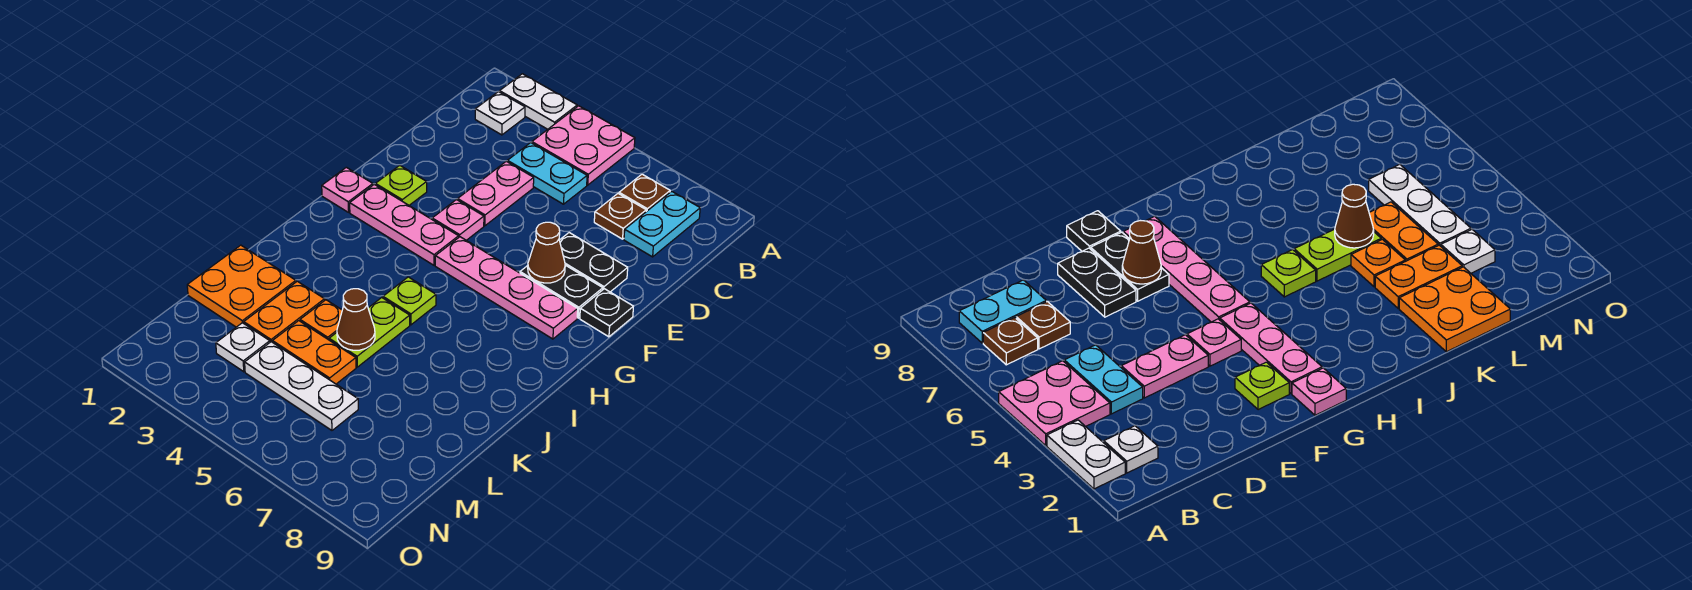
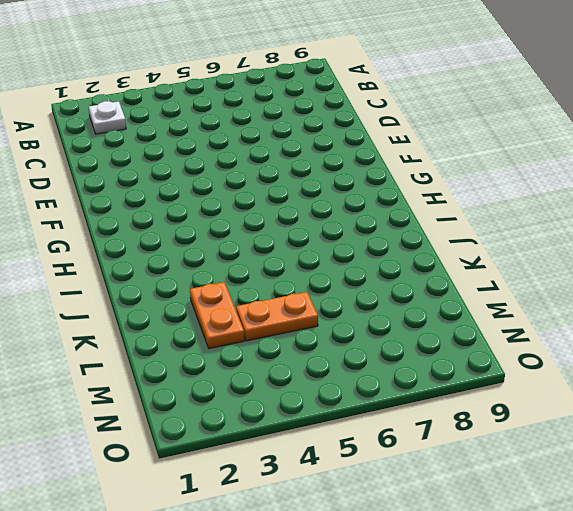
none -> white plate A2:A3 level 1
none -> pink plate A4:B5 level 1
none -> brown plate B7 level 1

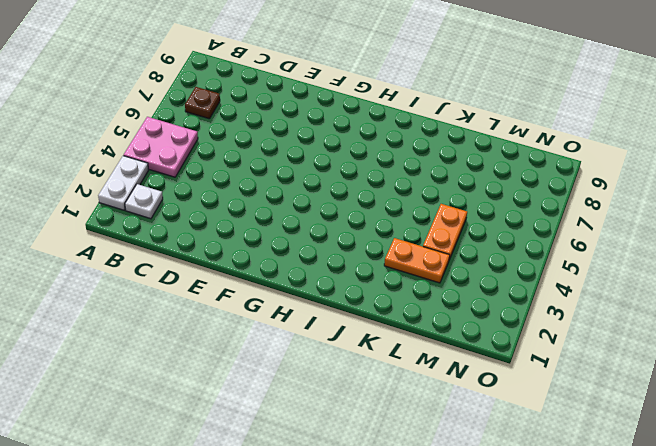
none -> cyan plate B8:C8 level 1
none -> cyan plate C4:C5 level 1
none -> brown plate C7 level 1

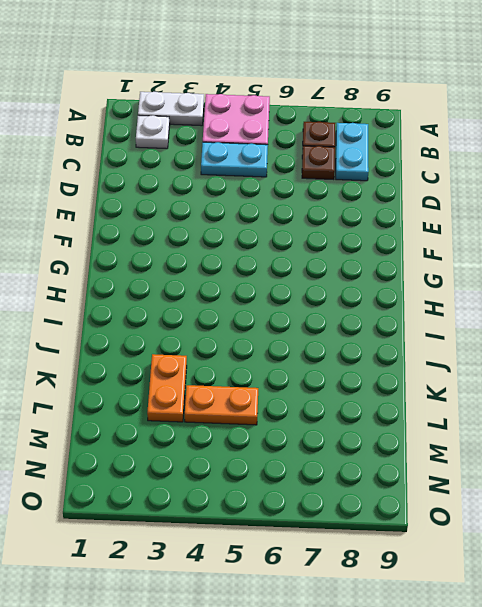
none -> pink plate D4:E4 level 1
none -> black plate E7:E8 level 1
none -> lime plate F2 level 1

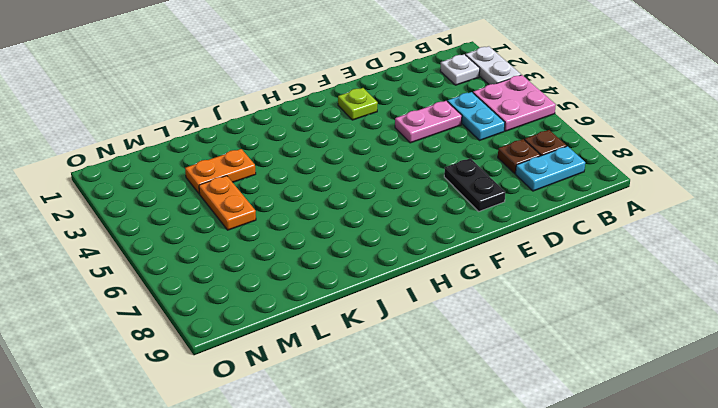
none -> pink plate F4 level 1
none -> black plate F7:F8 level 1
none -> black plate F9 level 1

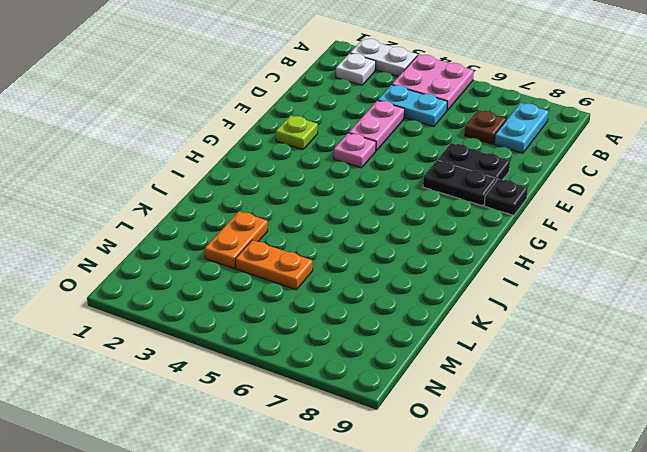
none -> brown plate B7 level 1
none -> pink plate G1 level 1
none -> pink plate G2:G4 level 1

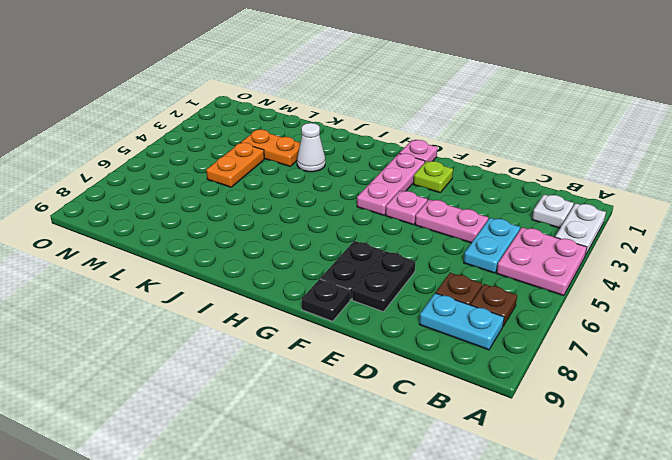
white cone J3 level 1 -> none
none -> pink plate G5:G8 level 1
none -> lime plate I5 level 1
none -> lime plate J5:K5 level 1

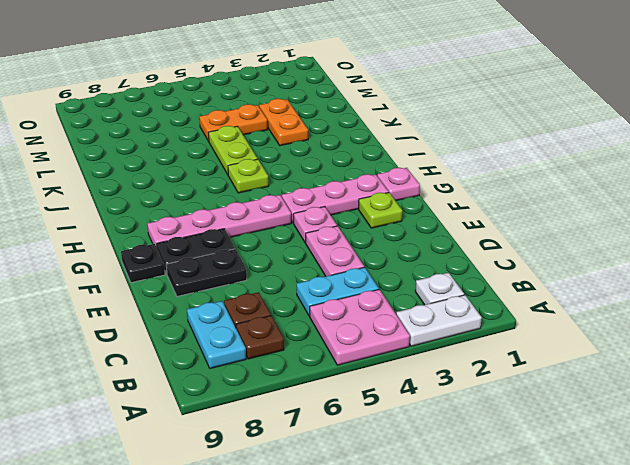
none -> orange plate K1:L2 level 1
none -> orange plate K4 level 1
none -> white plate M3 level 1

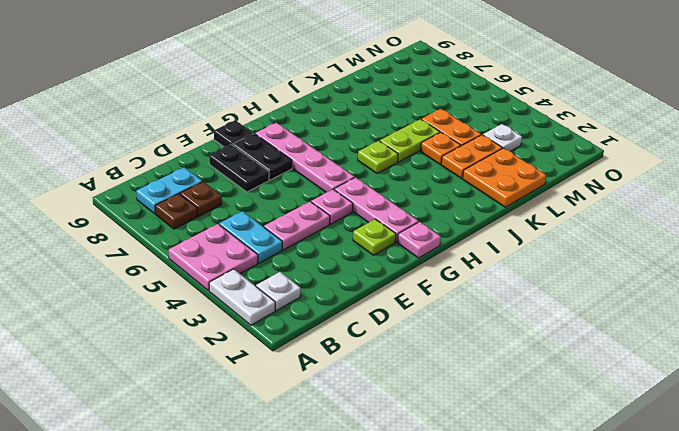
none -> white plate M4:M6 level 1
none -> brown cone F7 level 2
none -> brown cone K5 level 2

